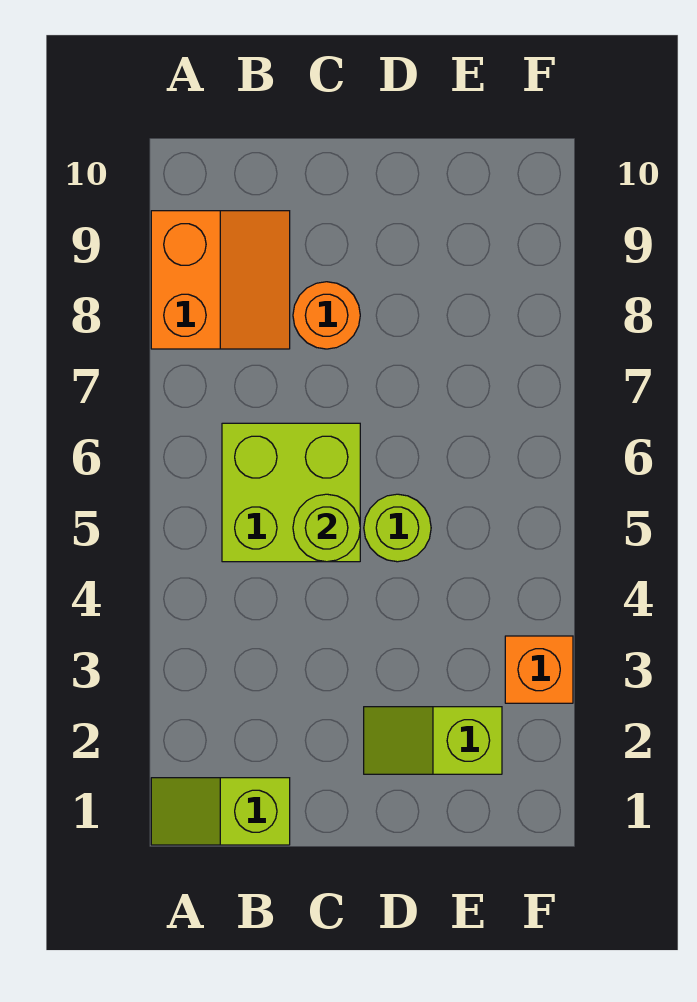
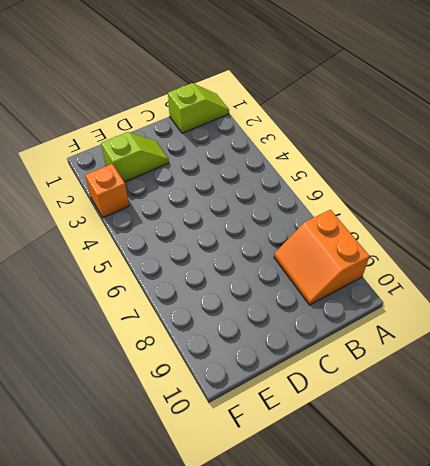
none -> lime brick B5:C6 level 1
none -> orange round brick C8 level 1

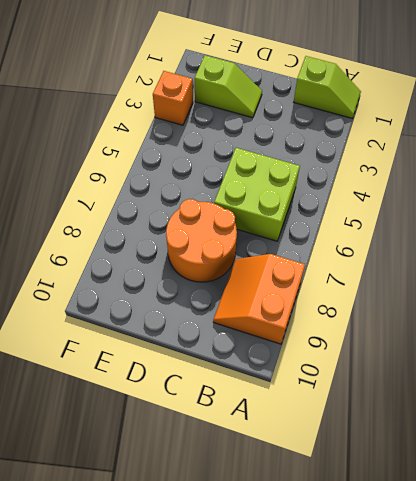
orange round brick C7:D8 level 1 -> orange round brick C8 level 1
none -> lime round brick D5 level 1
none -> lime round brick C5 level 2

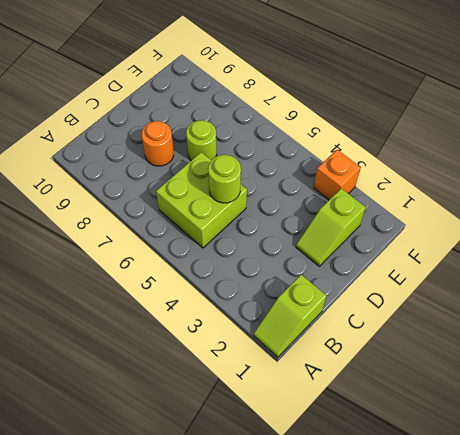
lime round brick D7 level 1 -> lime round brick D5 level 1
none -> orange slope A8:B9 level 1 top A

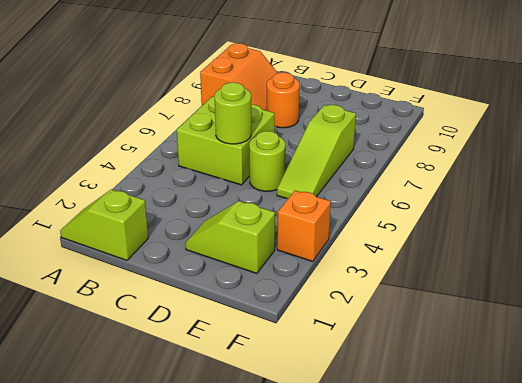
lime slope E5:E7 level 1 top 7 -> none

